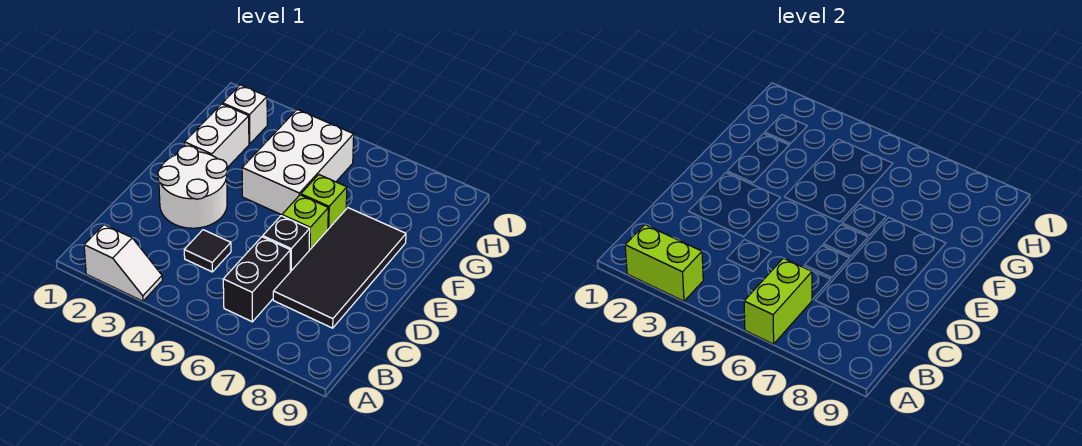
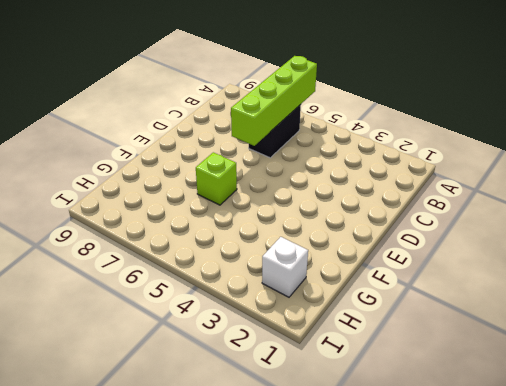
lime brick A6:D6 level 2 -> lime brick A6:B6 level 2
none -> white slope A2:A3 level 1 top 2
none -> black tile C4 level 1
none -> black tile C7:F8 level 1

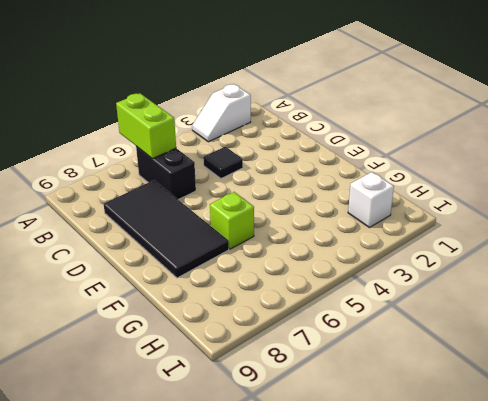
none -> white round brick D2:E3 level 1
none -> black brick D6 level 1
none -> lime brick E6 level 1

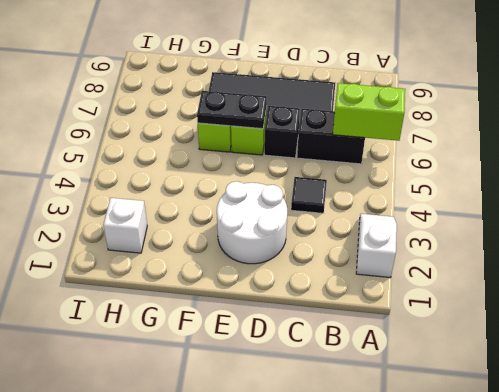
black plate E6:F6 level 2 -> none
none -> white brick F2:G2 level 1
none -> white brick F4:H5 level 1
none -> lime brick A2:A3 level 2

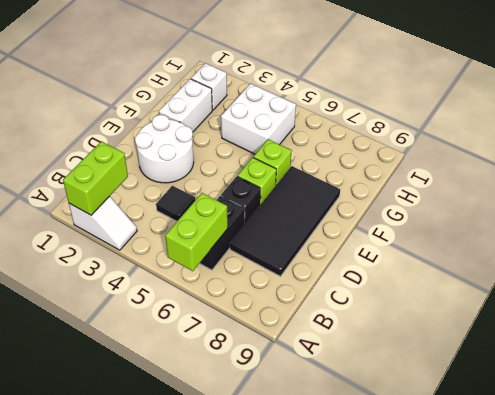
lime brick A2:B2 level 2 -> lime brick A2:A3 level 2
white brick G4:H5 level 1 -> white brick F4:H5 level 1

